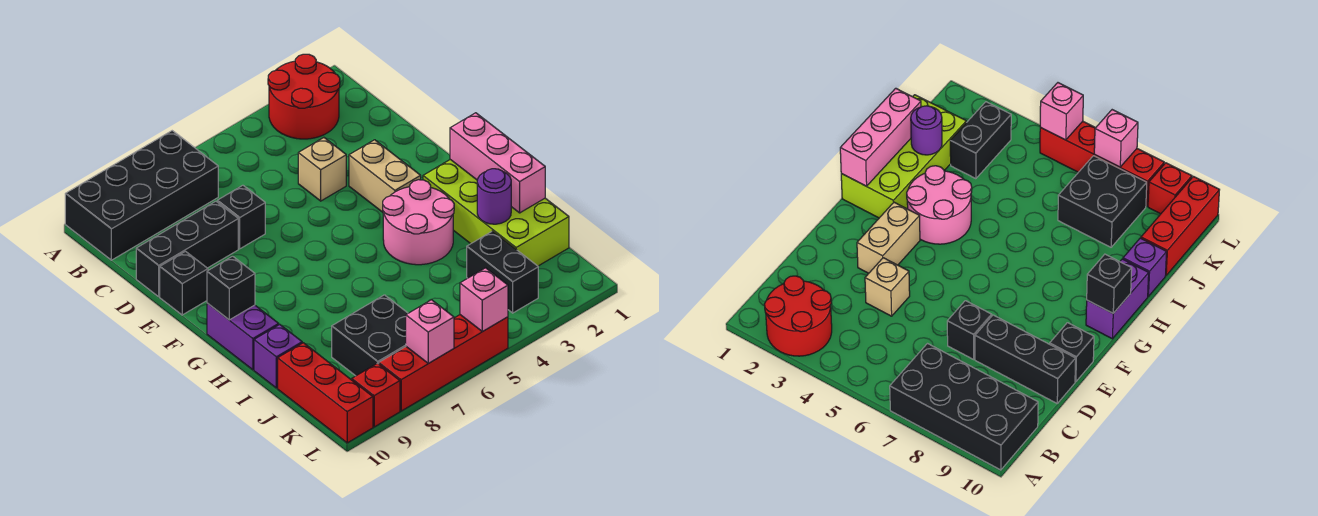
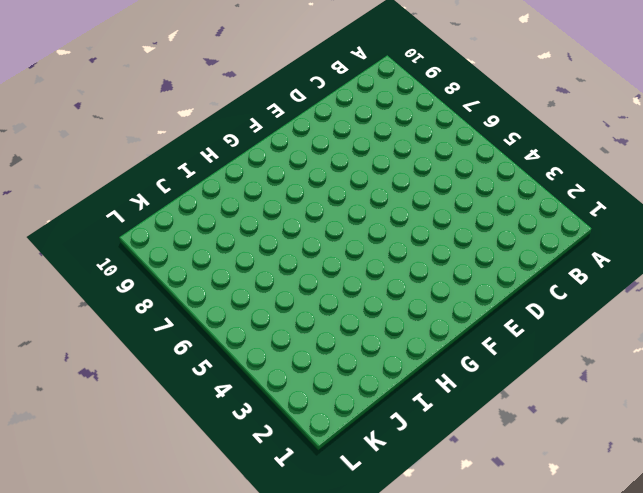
none -> red round brick A2:B3 level 1
none -> black brick A7:B10 level 1
none -> tan brick D4 level 1

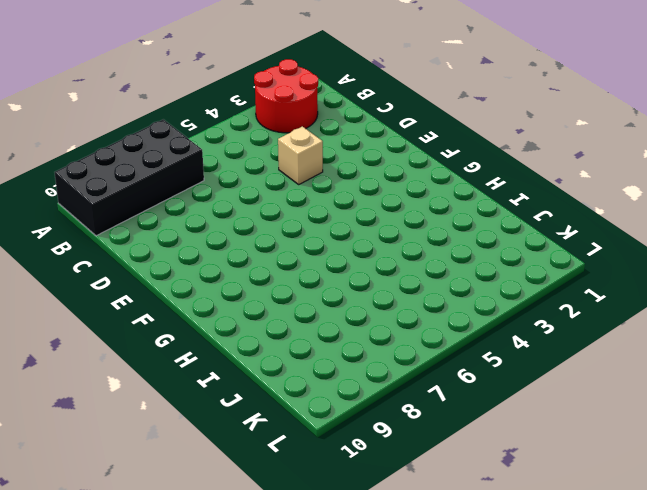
none -> black brick D7 level 1
none -> black brick D8:D10 level 1
none -> tan brick E3:F3 level 1

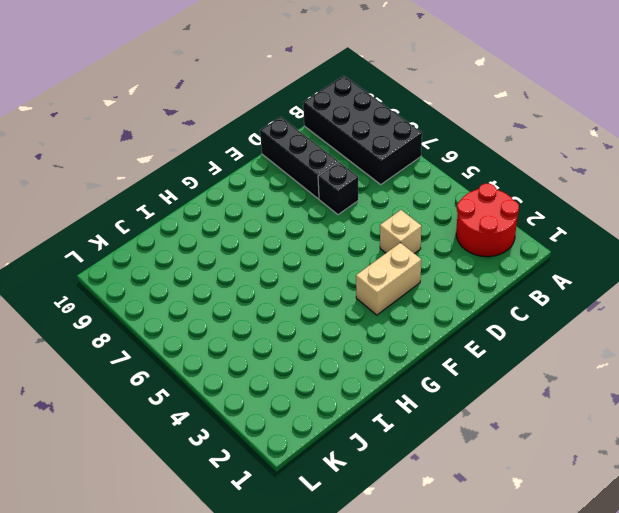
none -> black brick E10 level 1
none -> lime brick G1:J2 level 1
none -> pink round brick G3:H4 level 1

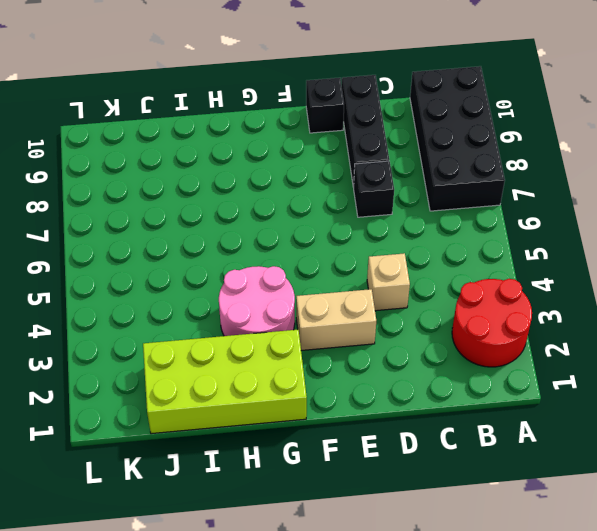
none -> purple brick G10:H10 level 1
none -> purple brick I10 level 1
none -> black brick J3:K3 level 1

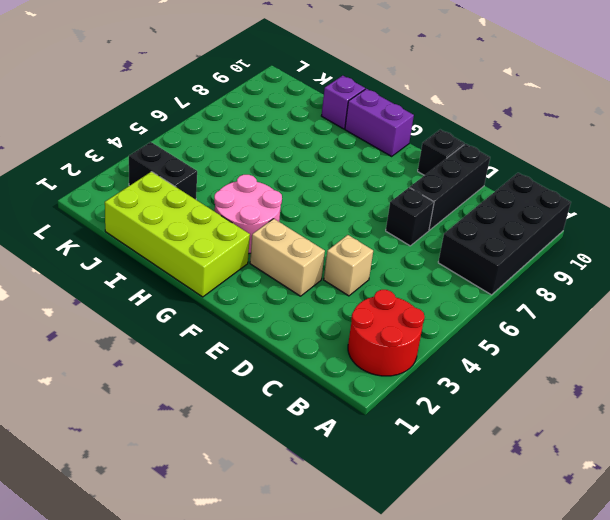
none -> black brick J7:K8 level 1
none -> red brick J10:L10 level 1
none -> red brick L5:L8 level 1

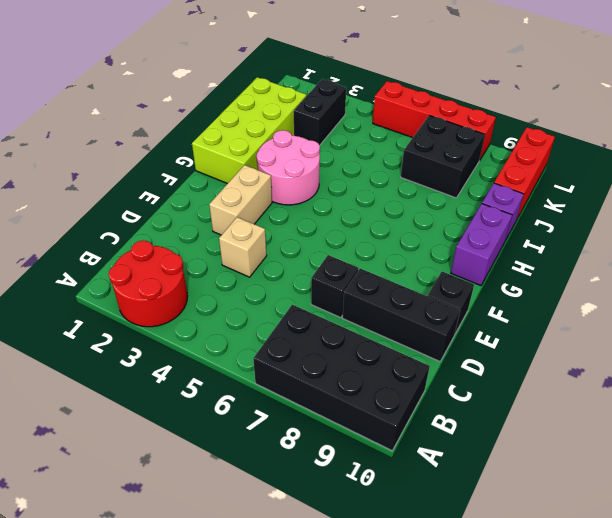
none -> red brick L9 level 1
none -> pink brick G1:I1 level 2
none -> black brick G10 level 2

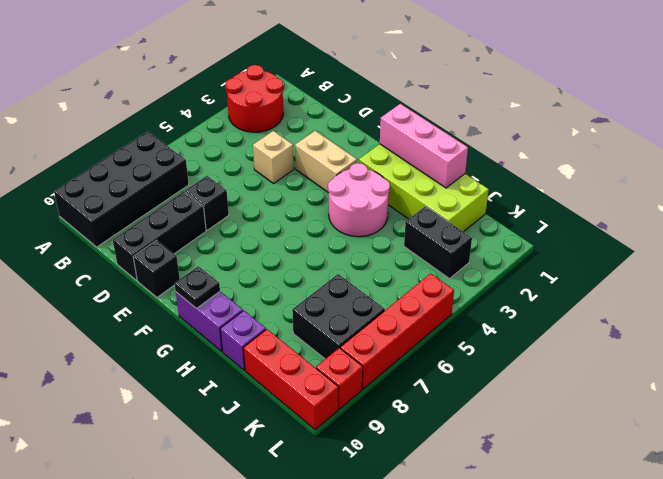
black plate G10 level 2 -> black brick G10 level 2
none -> purple round brick I2 level 2
none -> pink brick L5 level 2
none -> pink brick L7 level 2

